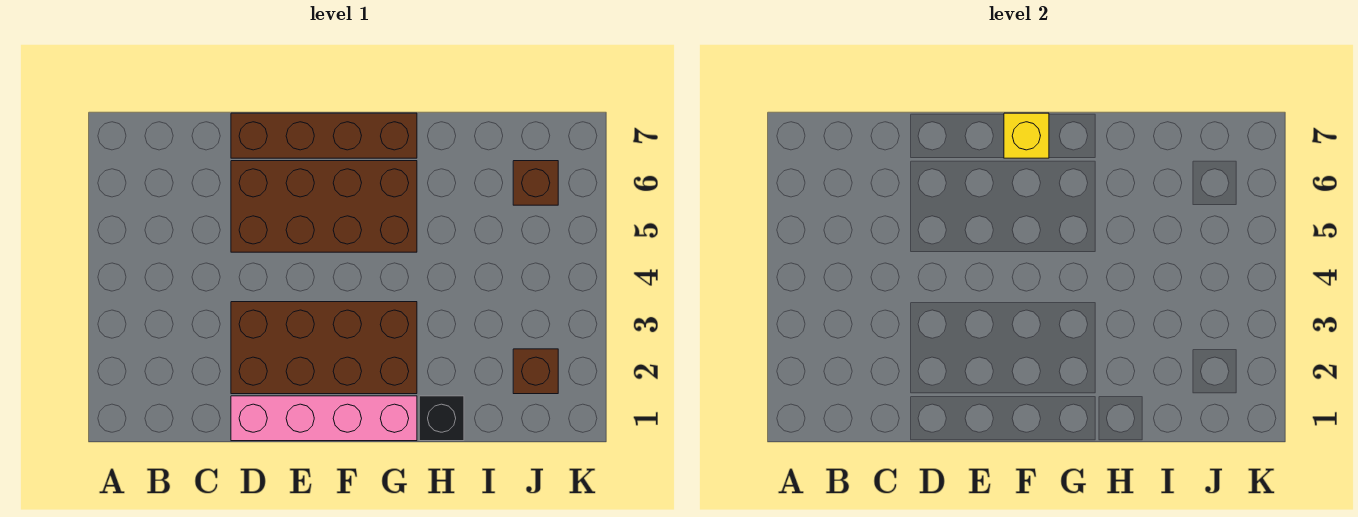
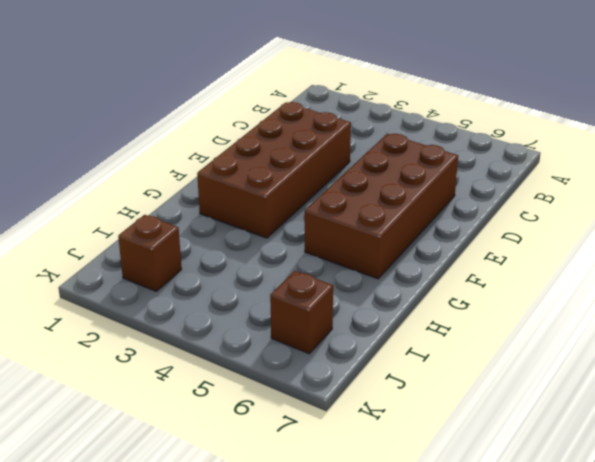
none -> pink brick D1:G1 level 1
none -> brown brick D7:G7 level 1

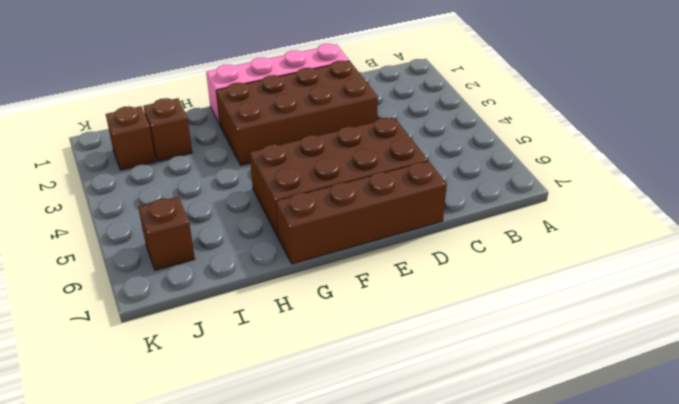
brown brick I2 level 1 -> none
none -> black brick H1 level 1
none -> yellow brick F7 level 2

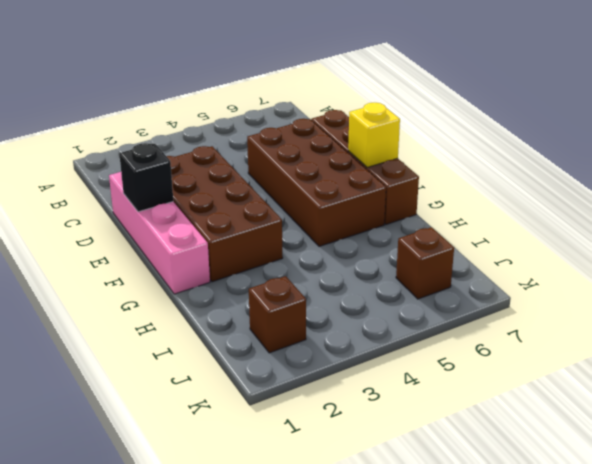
black brick E1 level 2 -> black brick H1 level 1

